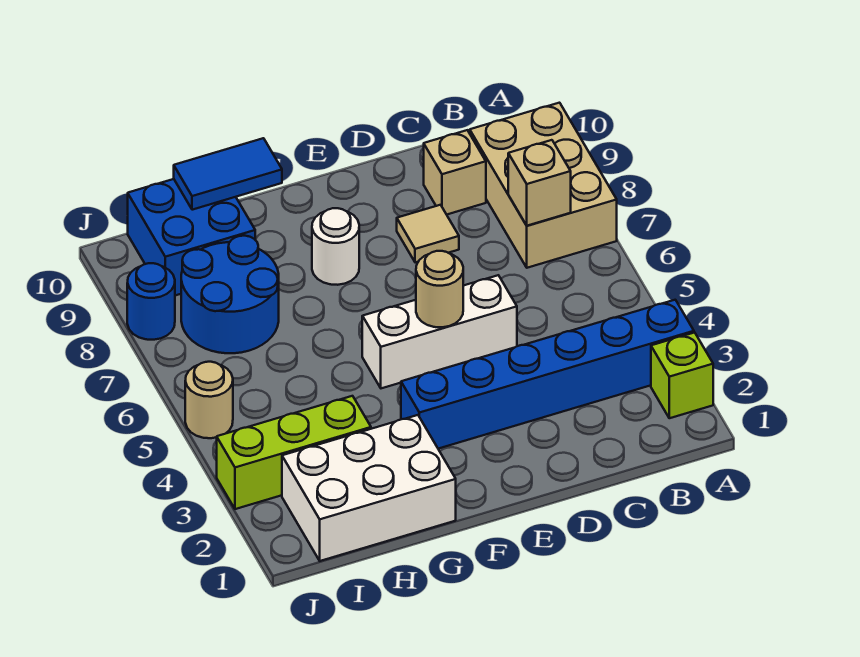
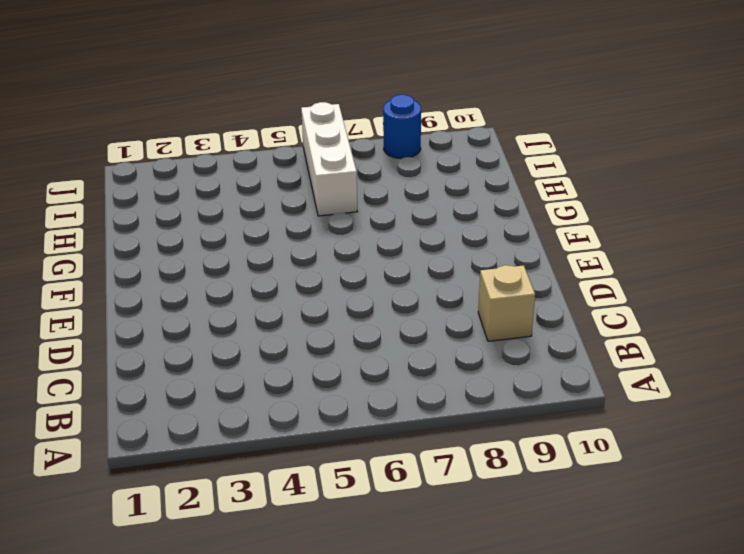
white brick H6:J6 level 1 -> white brick D5:F5 level 1
none -> lime brick A2 level 1
none -> blue brick A3:F3 level 1
none -> tan brick A7:B9 level 1

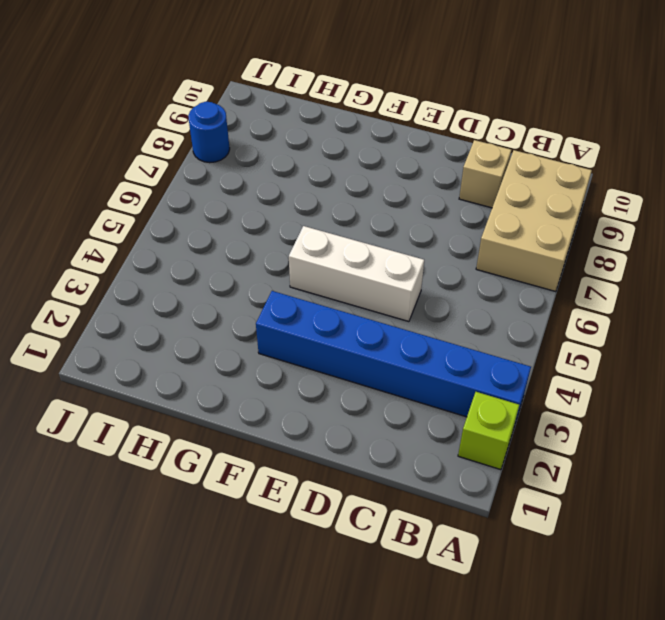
none -> tan tile D8 level 1
none -> white round brick F8 level 1
none -> white brick G1:I2 level 1

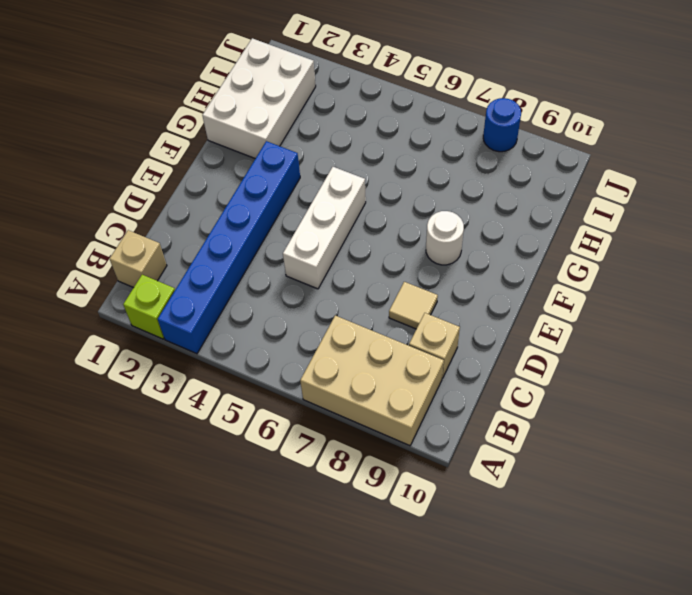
tan brick B1 level 1 -> tan brick B7 level 2
none -> lime brick H3:J3 level 1
none -> blue round brick H7:I8 level 1
none -> blue brick H9:I10 level 1

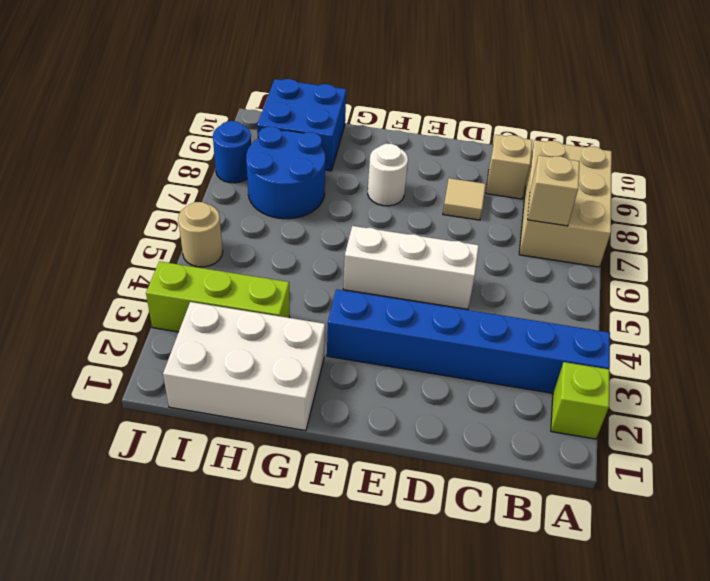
none -> tan round brick E5 level 2
none -> blue tile G10:H10 level 2

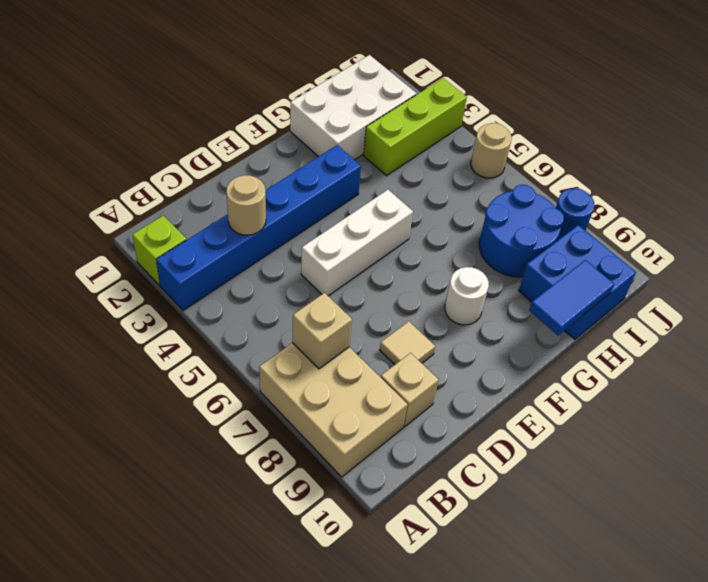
tan round brick C3 level 2 -> tan round brick E5 level 2

